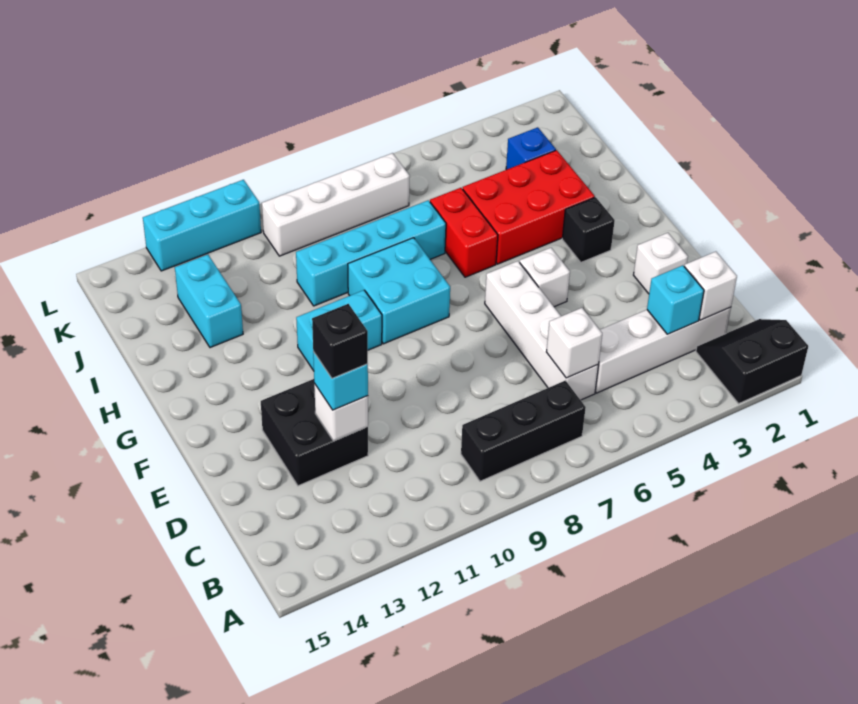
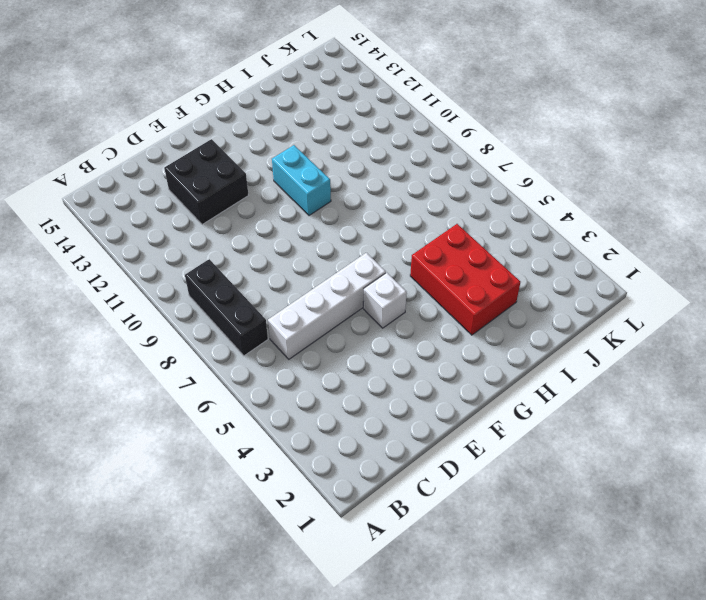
none -> black slope A1:B2 level 1 top A
none -> white brick C2:C5 level 1
none -> white brick E2 level 1

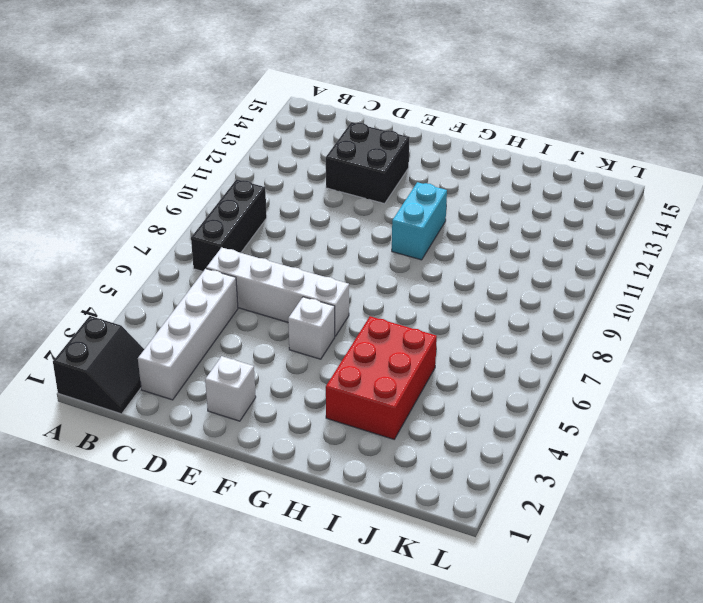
none -> black brick G3 level 1
none -> cyan brick G8:H9 level 1
none -> red brick H6:I6 level 1

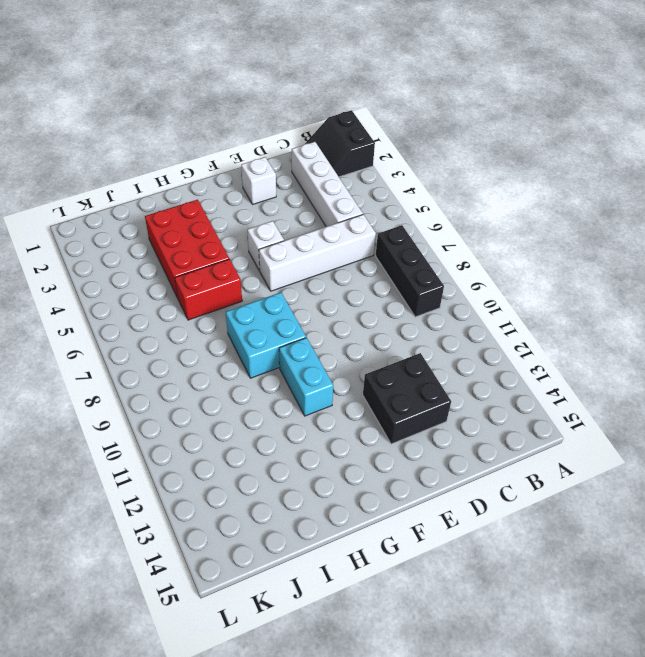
none -> black brick G3 level 1
none -> cyan brick I7:I10 level 1
none -> cyan brick I13:J13 level 1

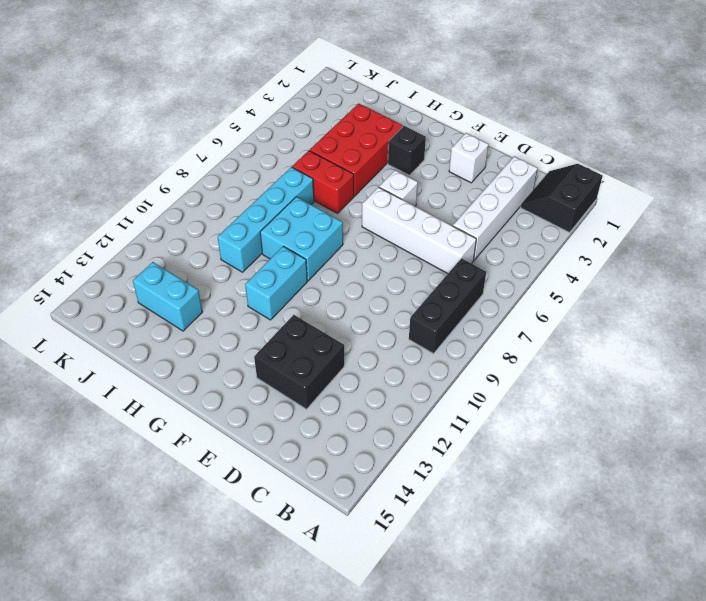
none -> blue brick J3 level 1
none -> white brick K7:K10 level 1
none -> cyan brick L11:L13 level 1

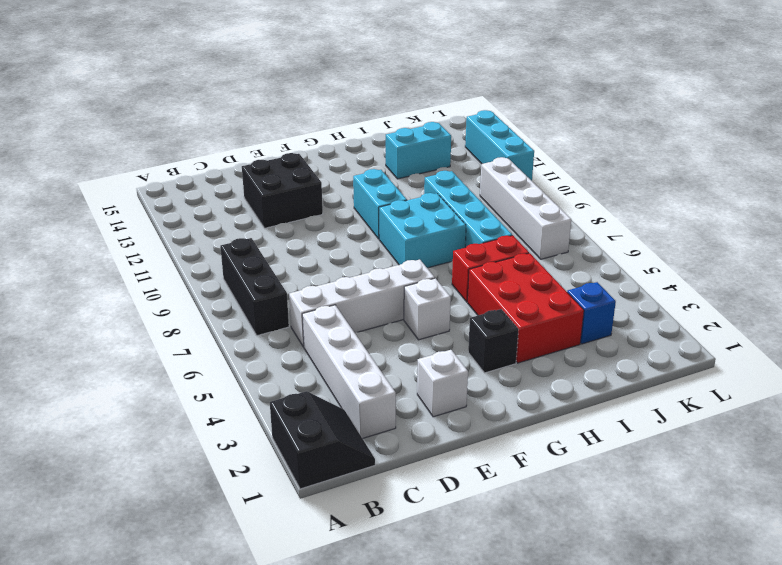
none -> white brick C2 level 2
none -> cyan brick C3 level 2
none -> white brick C6 level 2

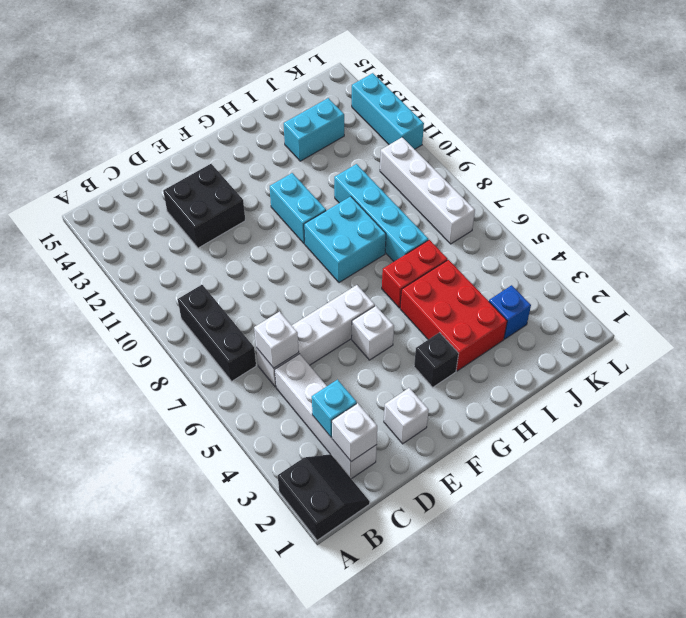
none -> white brick D12 level 2
none -> cyan brick D12 level 3
none -> black brick D12 level 4

